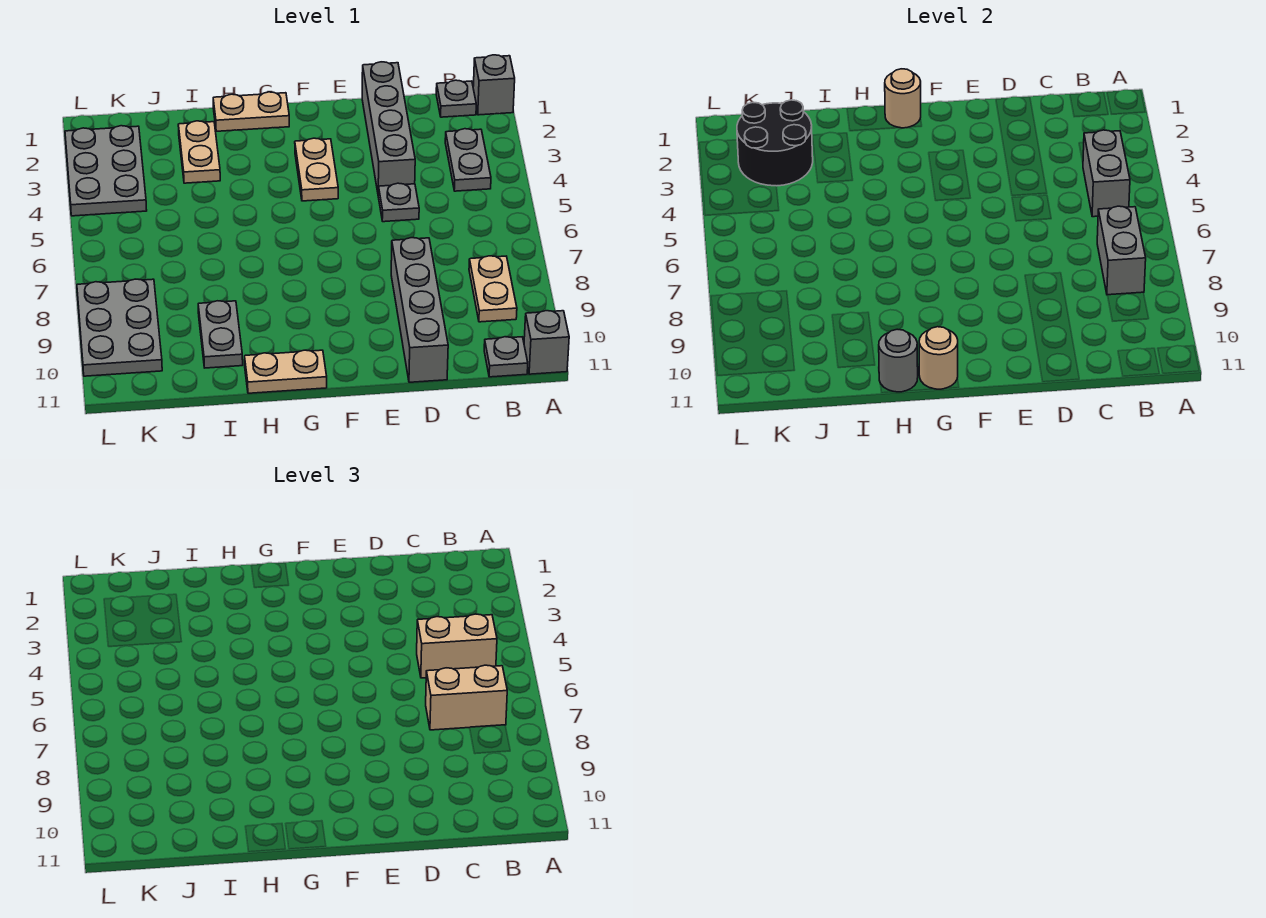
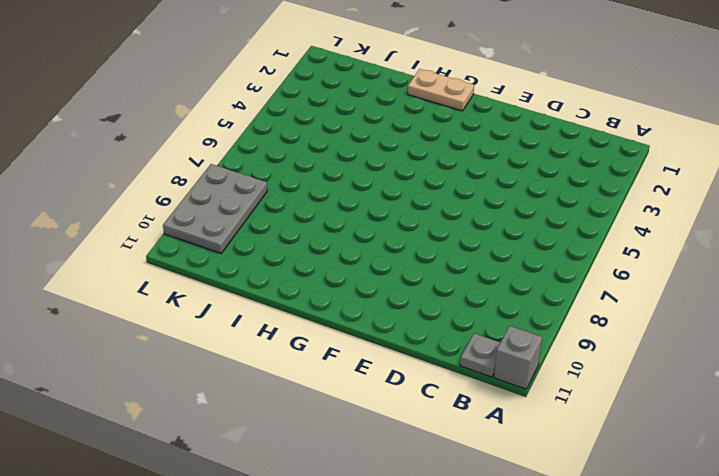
none -> grey brick A1 level 1
none -> grey plate B1 level 1
none -> grey plate B3:B4 level 1

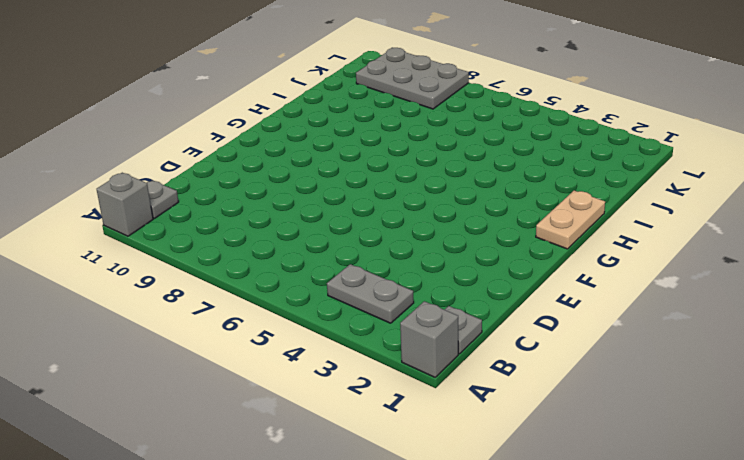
none -> tan plate B8:B9 level 1
none -> grey brick D1:D4 level 1
none -> grey plate D5 level 1

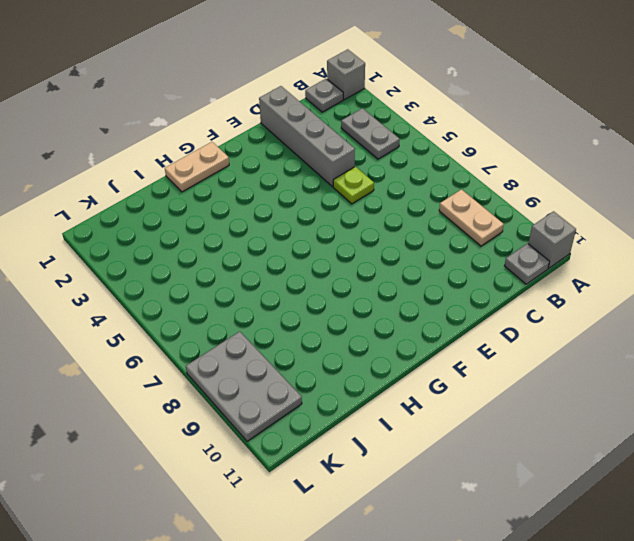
lime plate D5 level 1 -> grey plate D5 level 1
none -> grey brick D8:D11 level 1
none -> tan plate F3:F4 level 1
none -> tan plate G11:H11 level 1

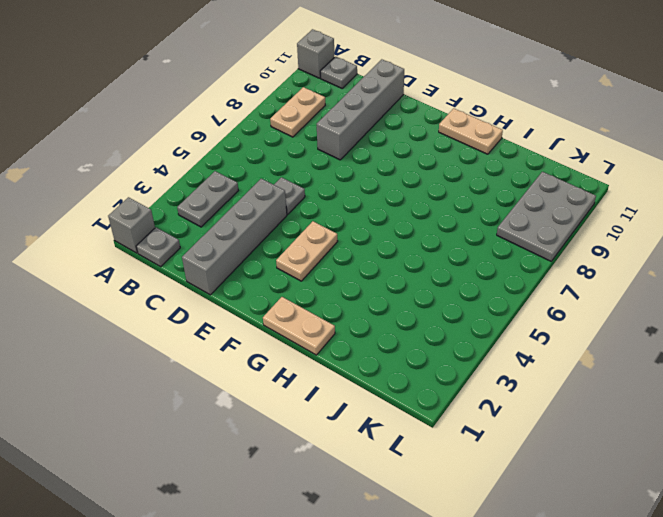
none -> tan plate I2:I3 level 1
none -> grey plate I9:I10 level 1
none -> grey plate K2:L4 level 1

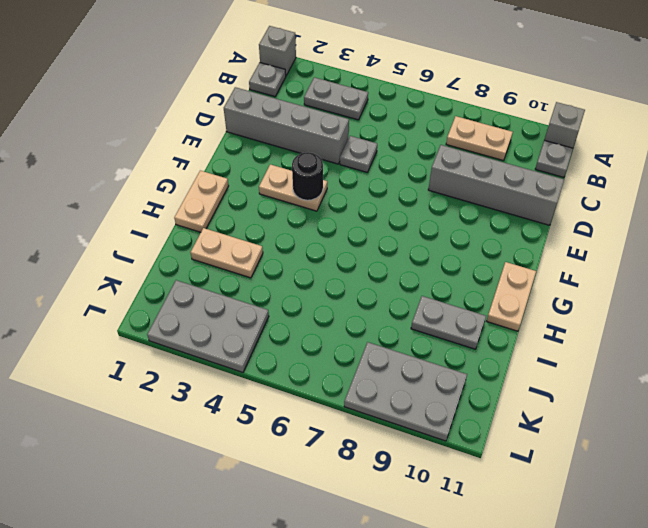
black round brick F4 level 2 -> none
none -> grey brick B4:B5 level 2
none -> grey brick B7:B8 level 2
none -> tan round brick G1 level 2

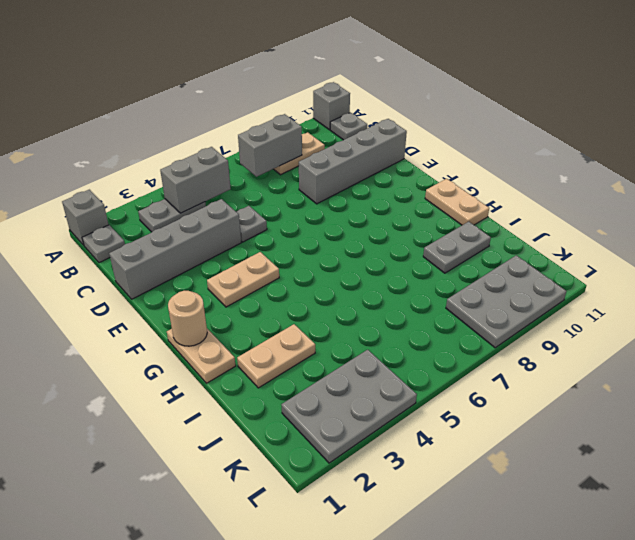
none -> tan round brick G11 level 2
none -> grey round brick H11 level 2
none -> black round brick J2:K3 level 2

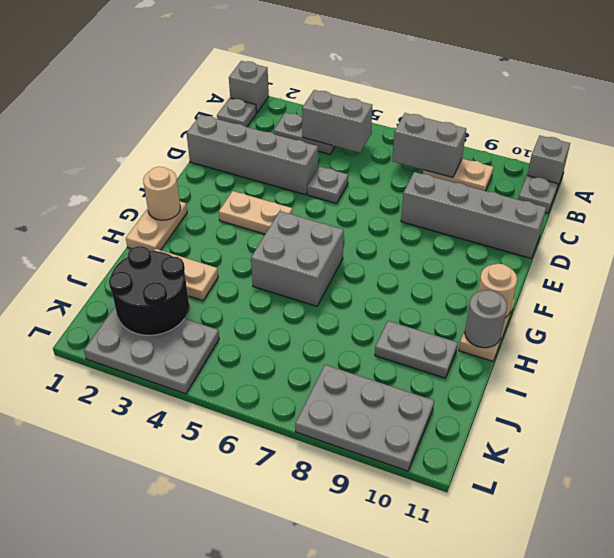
grey brick G5:H6 level 1 -> none
none -> tan brick B5:C5 level 3
none -> tan brick B7:C7 level 3

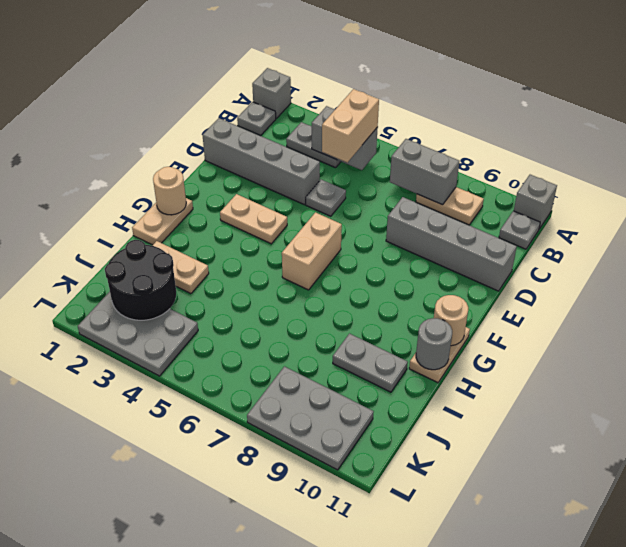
tan brick F6:G6 level 1 -> tan brick B7:C7 level 3

